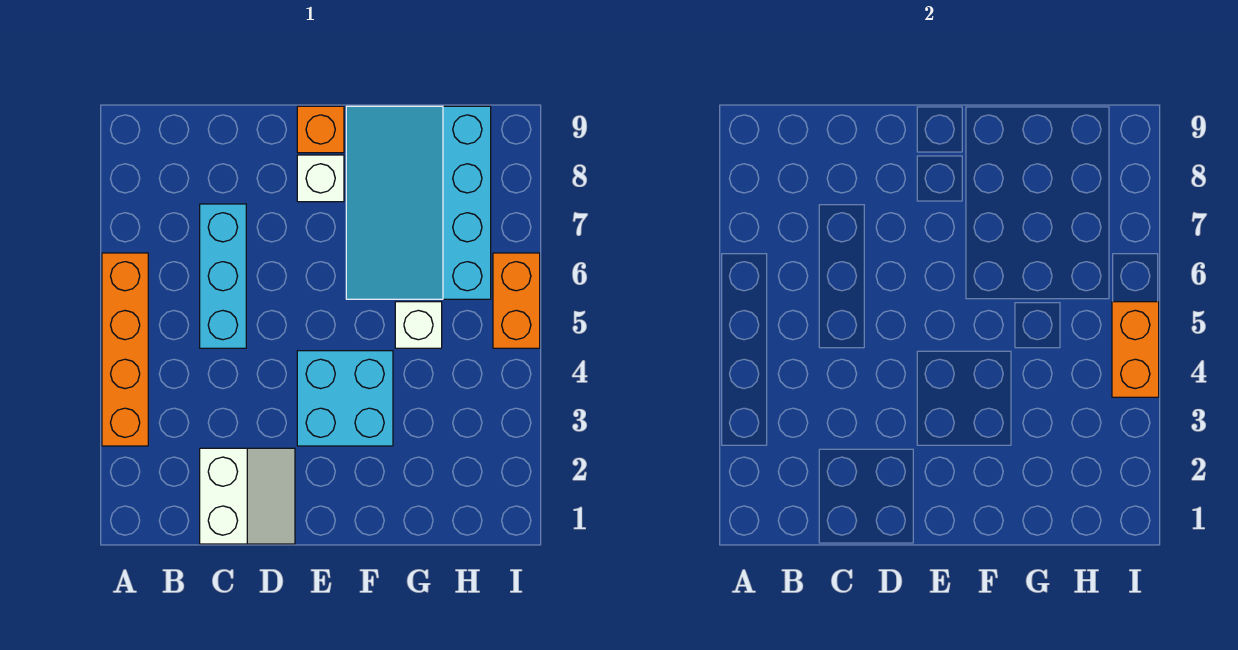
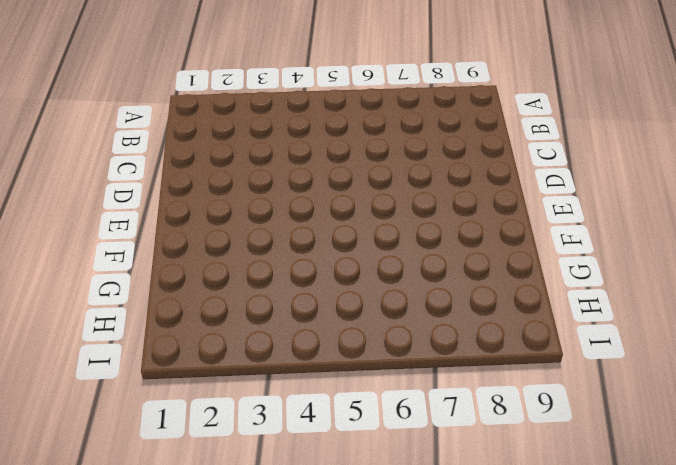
none -> orange brick A3:A6 level 1
none -> white slope C1:D2 level 1 top C

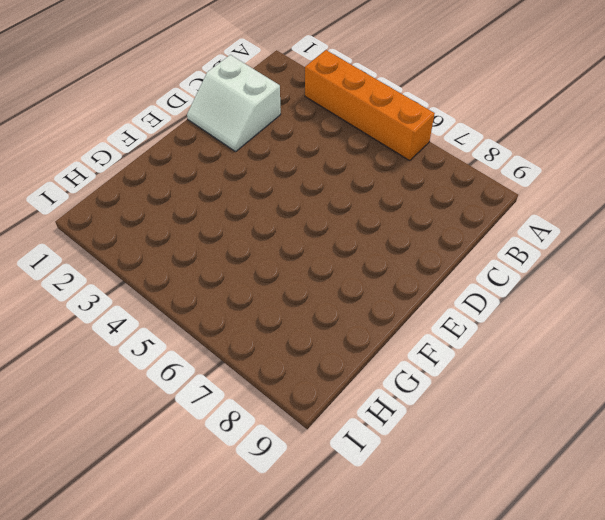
none -> cyan brick C5:C7 level 1
none -> cyan brick E3:F4 level 1

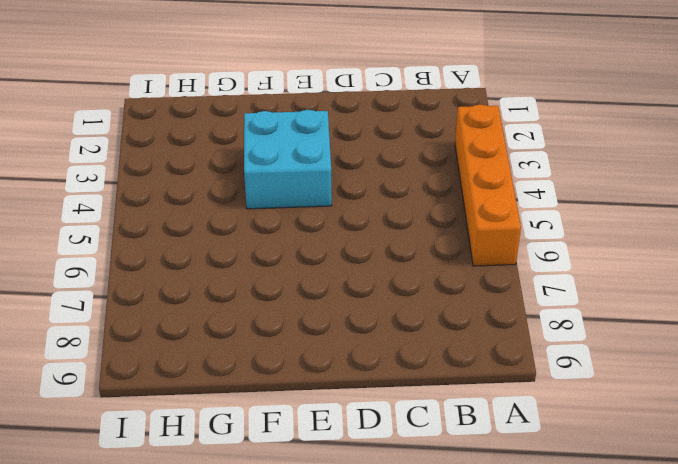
none -> white slope C1:D2 level 1 top C
none -> cyan brick C5:C7 level 1

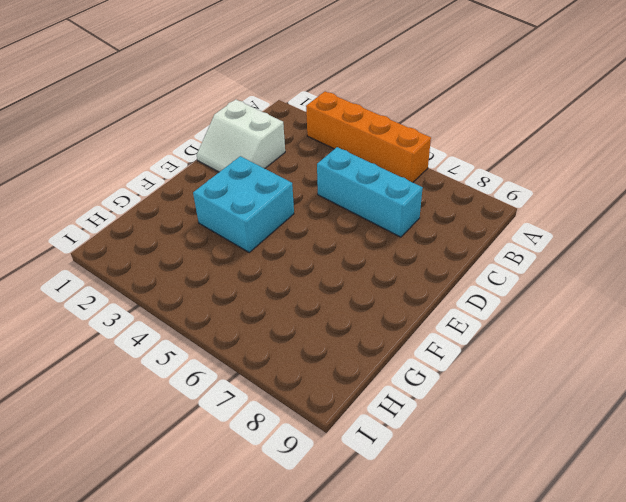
none -> white brick E8 level 1
none -> orange brick E9 level 1

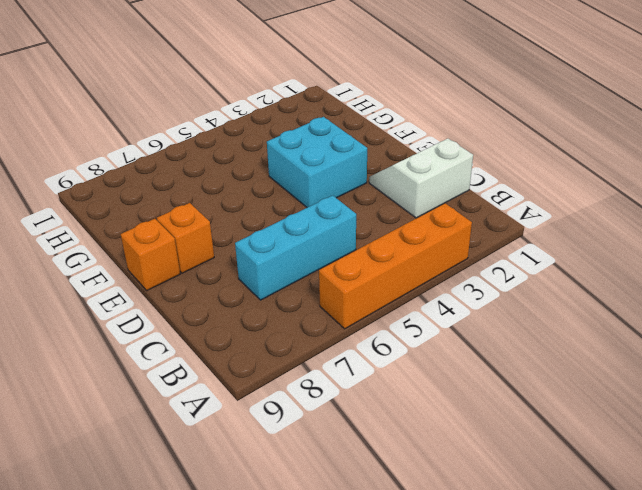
orange brick E8 level 1 -> white brick E8 level 1
none -> cyan slope F6:H9 level 1 top H
none -> white brick G5 level 1

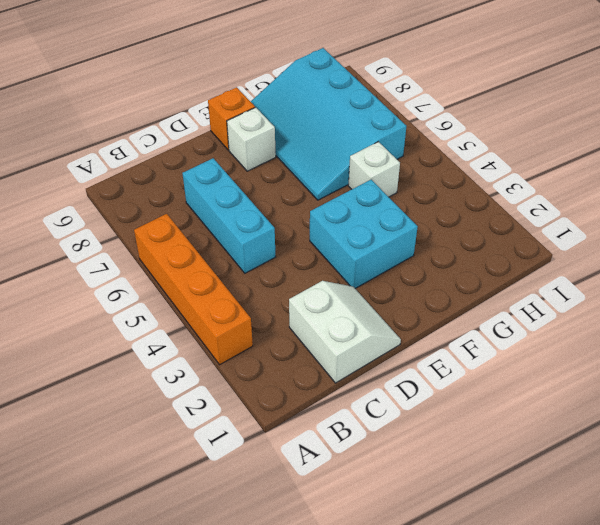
none -> orange brick I5:I6 level 1
none -> orange brick I4:I5 level 2

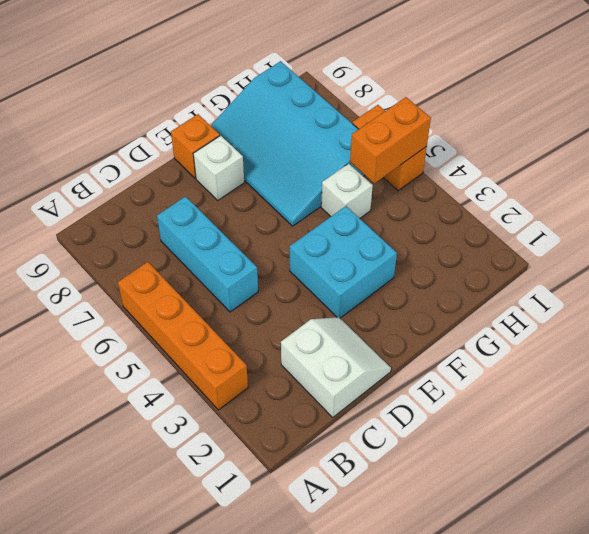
orange brick H5:I5 level 2 -> orange brick I4:I5 level 2

